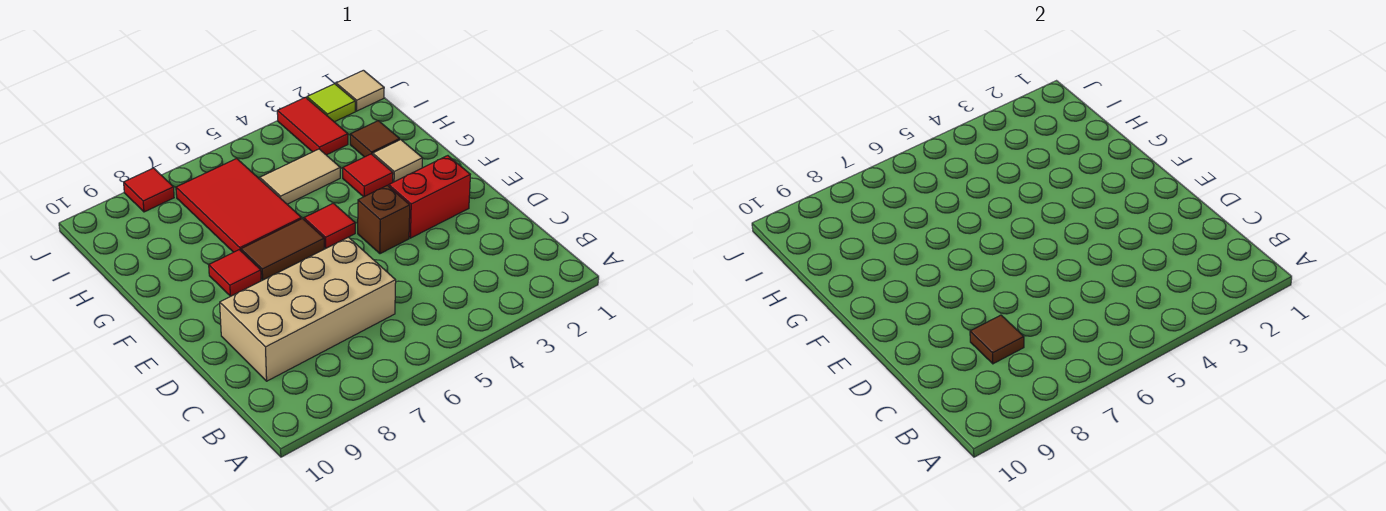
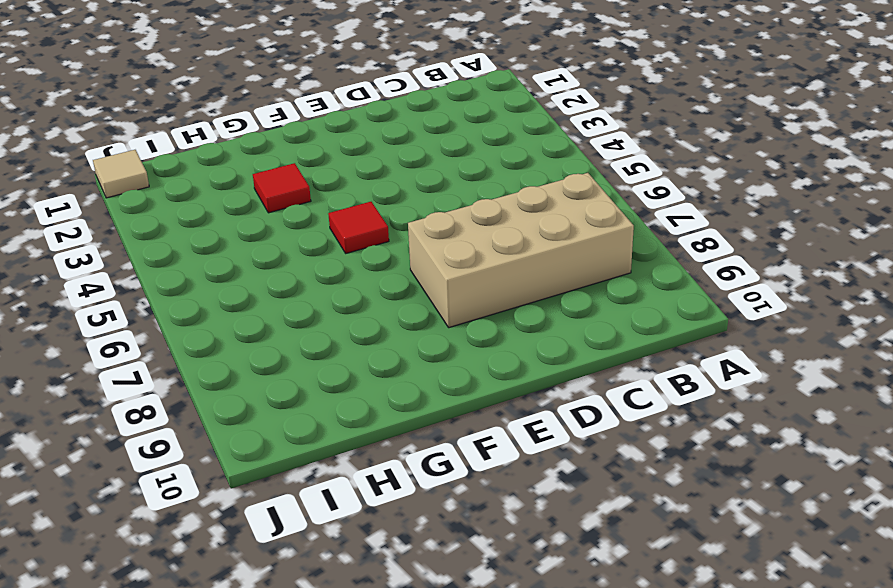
tan brick B7:E8 level 1 -> tan brick C6:D9 level 1
none -> red brick E2:E3 level 1
none -> brown brick E4 level 1
none -> brown tile F6:F7 level 1

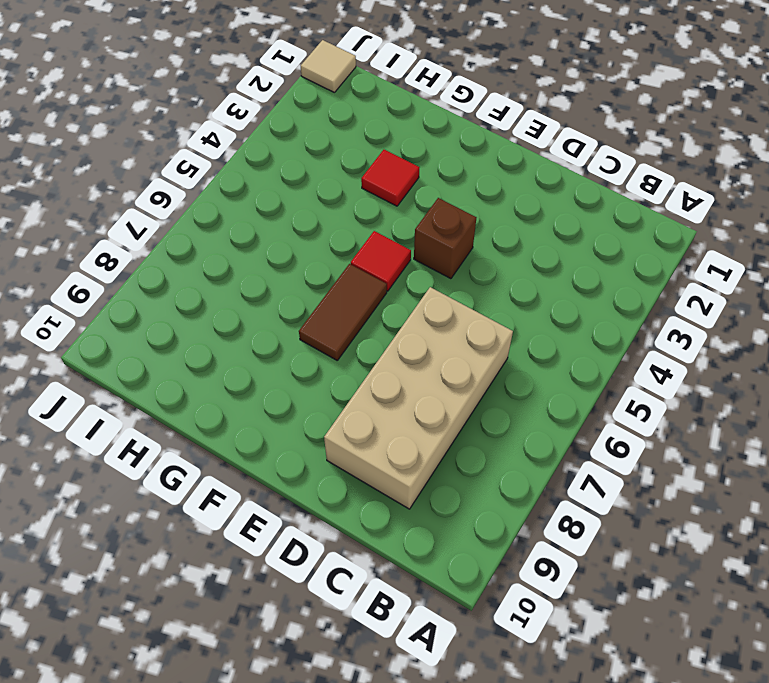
none -> red brick E2:E3 level 1
none -> red tile F8 level 1
none -> tan tile G2 level 1

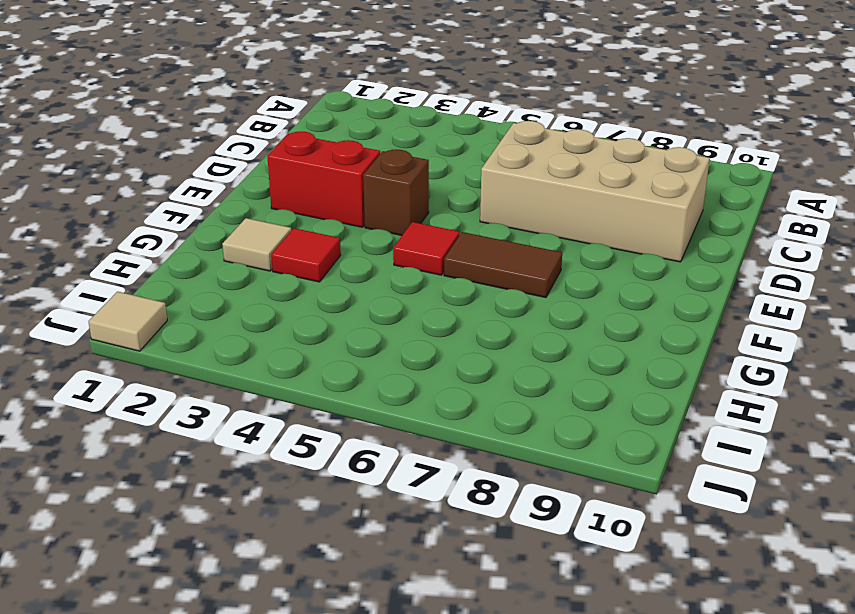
none -> red tile F8 level 1
none -> red tile G6:I7 level 1
none -> brown tile H2 level 1

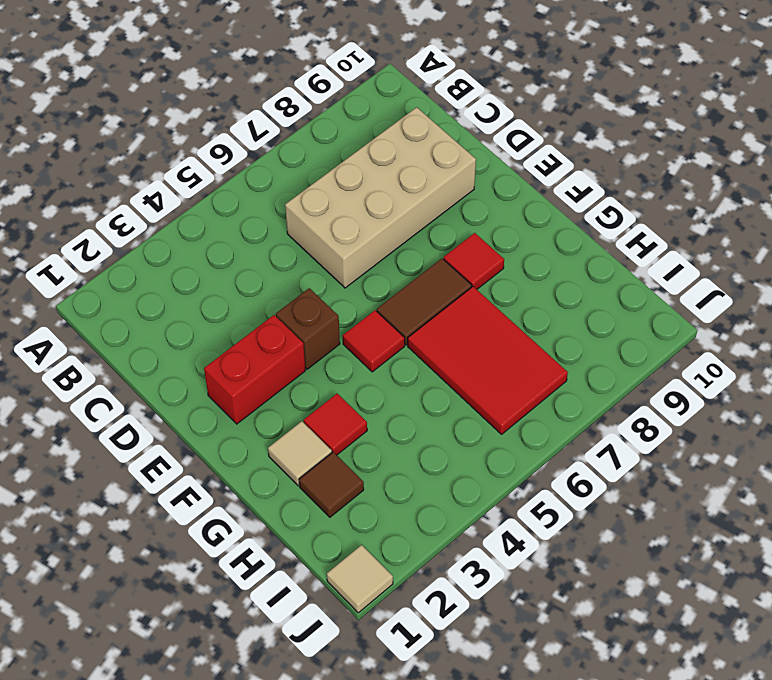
none -> tan tile H4:H5 level 1
none -> red tile I3:J3 level 1
none -> lime tile J2 level 1

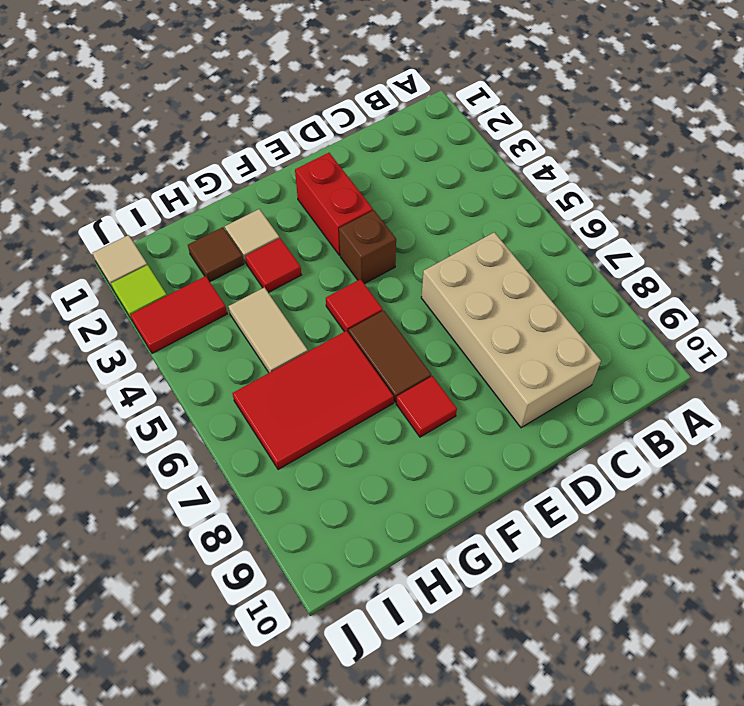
none -> red tile J8 level 1
none -> brown tile C8 level 2

